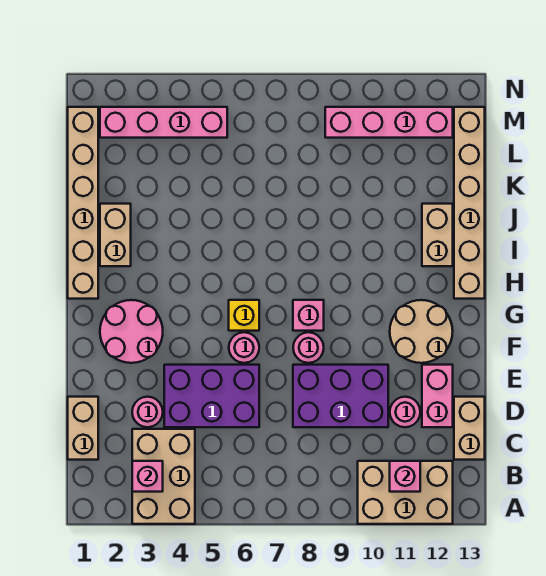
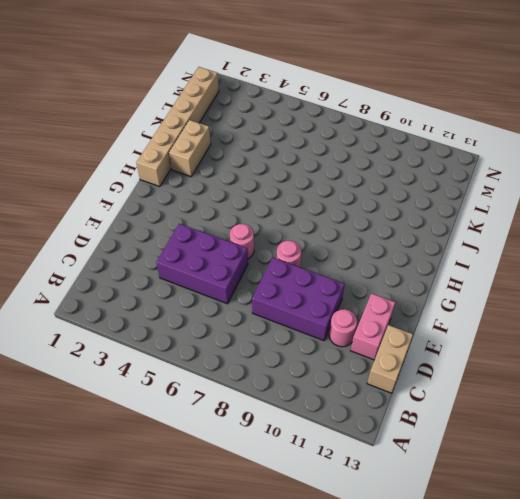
none -> tan brick A3:C4 level 1
none -> tan brick A10:B12 level 1
none -> tan brick C1:D1 level 1

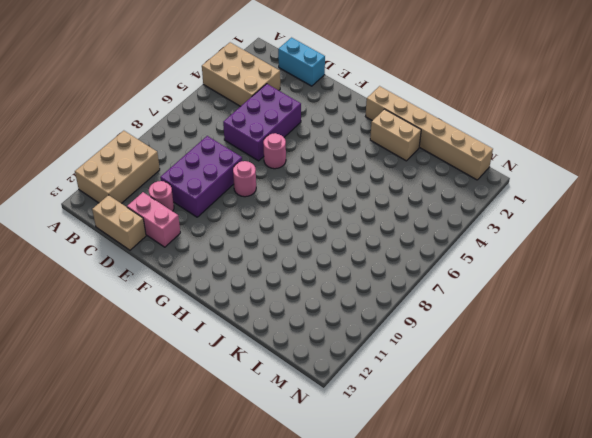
cyan brick C1:D1 level 1 -> tan brick C1:D1 level 1
none -> pink round brick D3 level 1
none -> pink round brick F2:G3 level 1
none -> tan round brick F11:G12 level 1

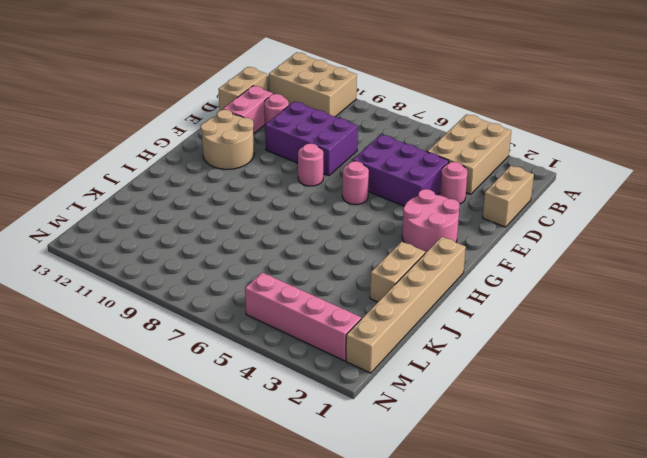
none -> yellow brick G6 level 1
none -> pink brick G8 level 1
none -> tan brick H13:M13 level 1

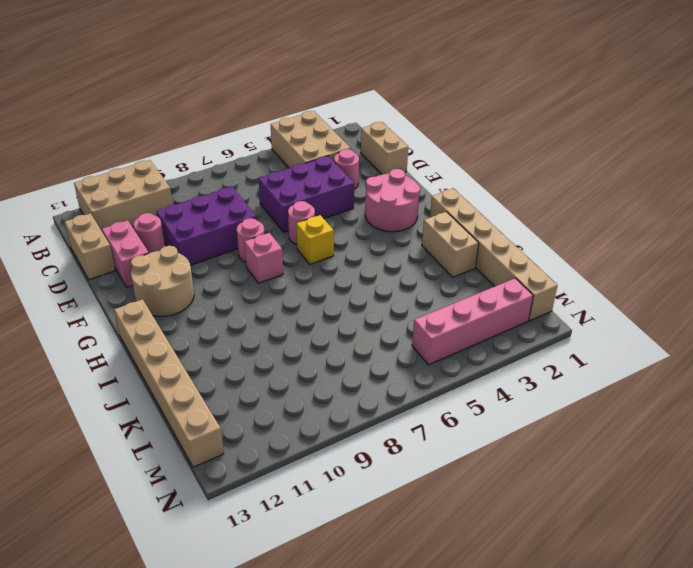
none -> tan brick I12:J12 level 1
none -> pink brick M9:M12 level 1
none -> pink brick B3 level 2

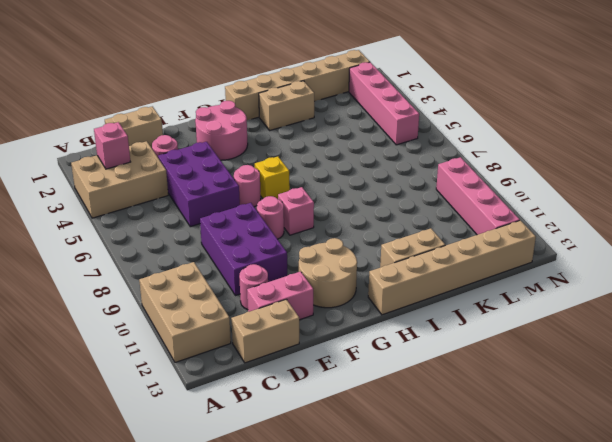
none -> pink brick B11 level 2

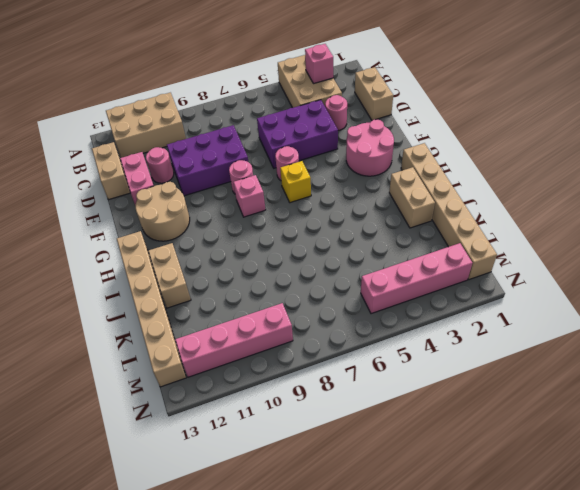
none -> pink brick B11 level 2

